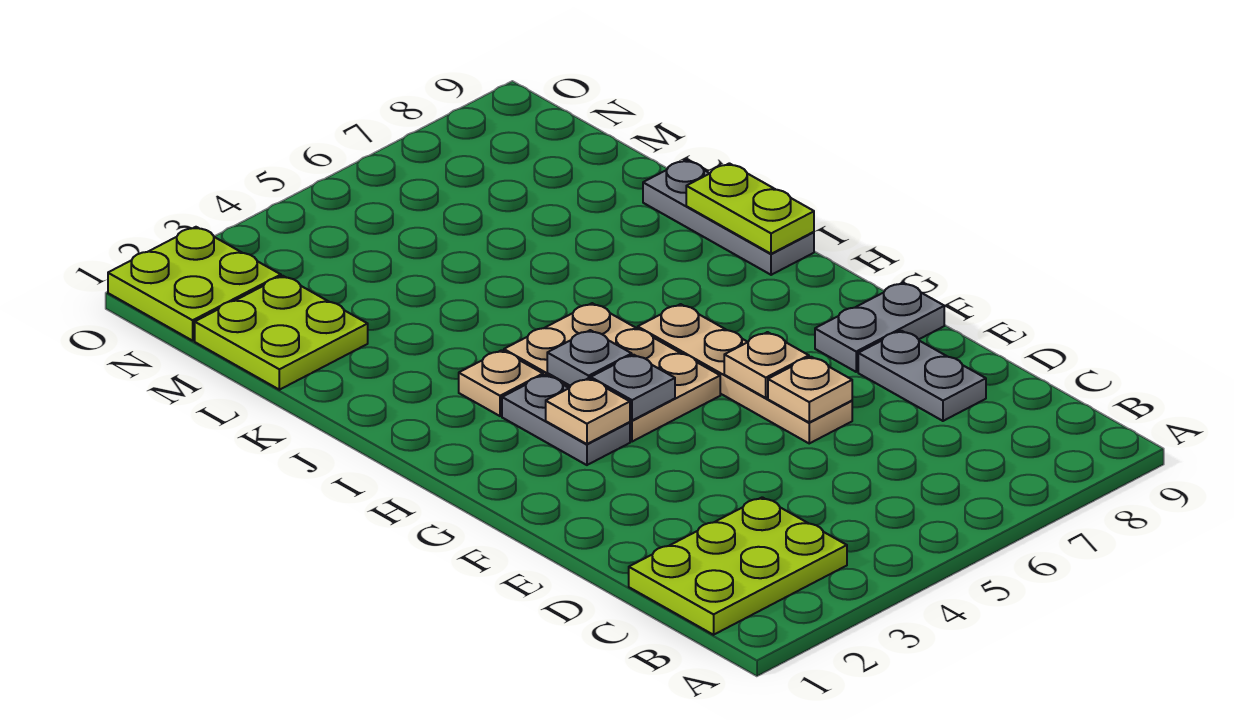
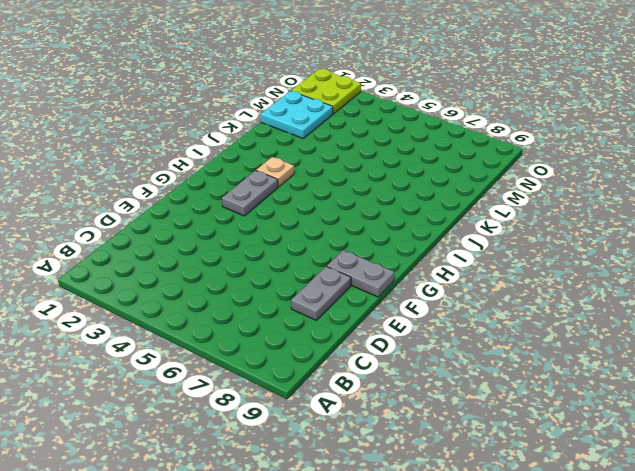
cyan plate L1:M2 level 1 -> lime plate L1:M2 level 1
none -> lime plate B1:C3 level 1
none -> tan plate E6:H6 level 1
none -> tan plate G4:I5 level 1

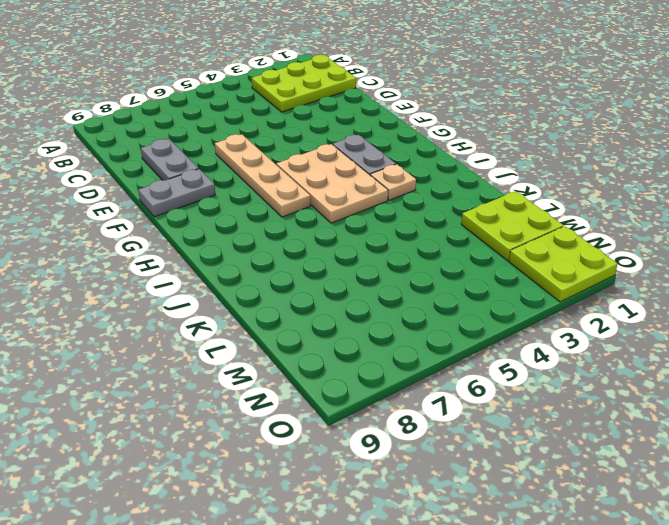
none -> grey plate I9:K9 level 1
none -> tan plate E6 level 2
none -> tan plate F6 level 2

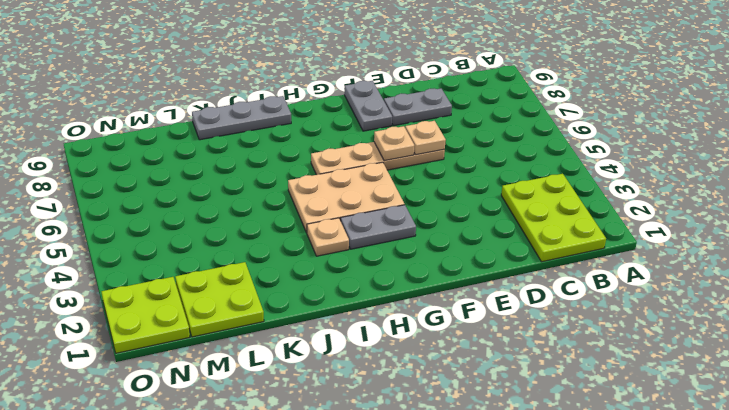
none -> tan plate G3 level 2
none -> grey plate G4 level 2
none -> grey plate H4 level 2

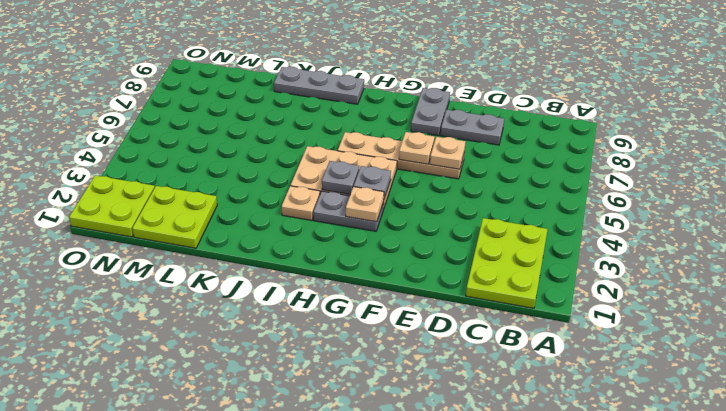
none -> lime plate I9:J9 level 2

